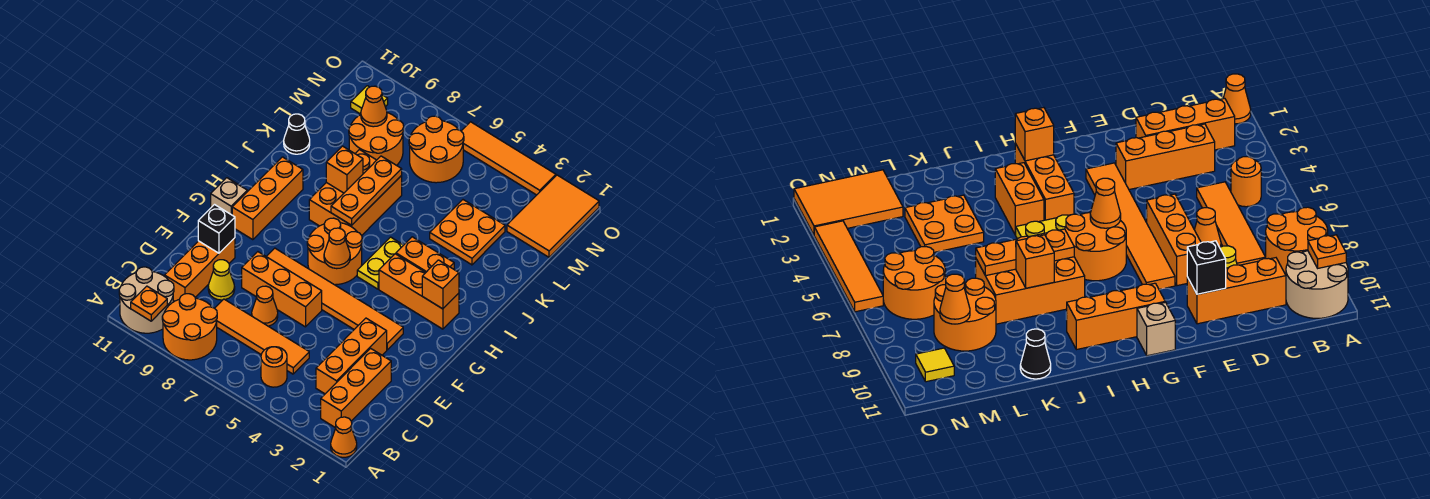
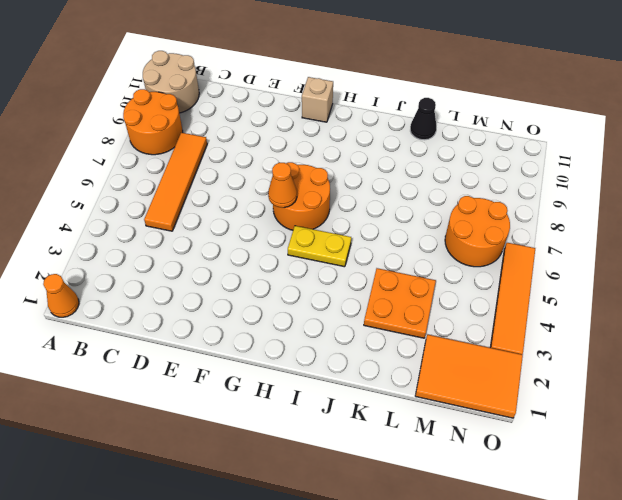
none -> orange brick B2:D2 level 1
none -> orange round brick B5 level 1
none -> orange brick C3:E3 level 1
none -> orange brick C10:E10 level 1

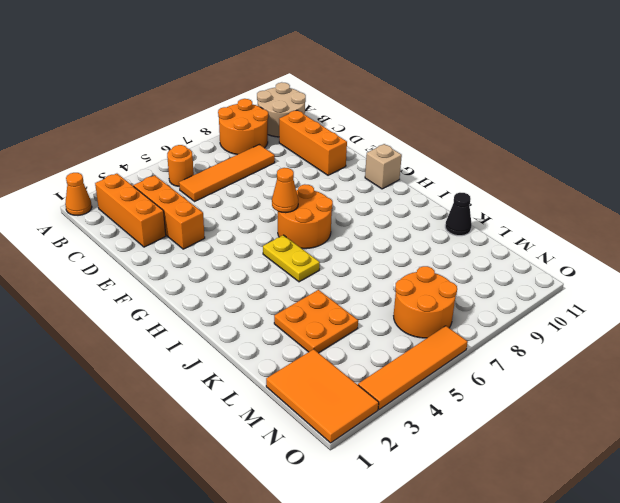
none -> orange cone D7 level 1
none -> yellow cone D9 level 1
none -> orange brick E6:E8 level 1
none -> orange tile F3:F8 level 1

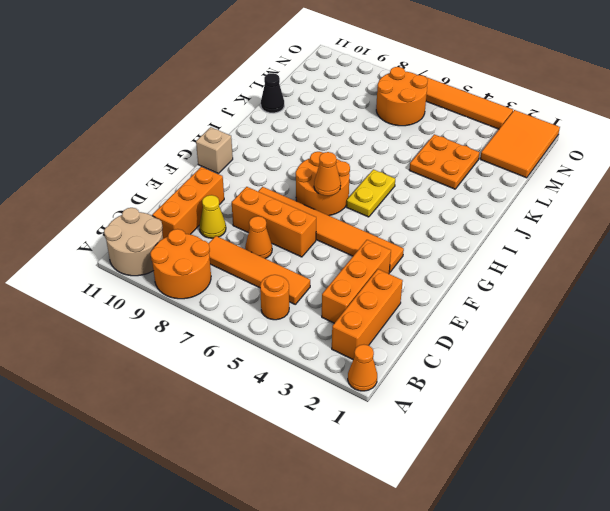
none -> orange brick G10:I10 level 1
none -> orange brick H2:H4 level 1
none -> orange brick I3:I4 level 1
none -> orange brick I7:K8 level 1

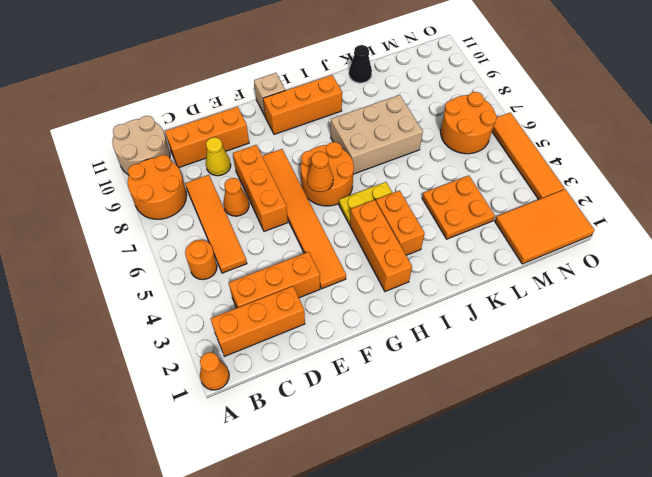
tan brick I7:K8 level 1 -> orange brick I7:K8 level 1
none -> orange round brick L8:M9 level 1
none -> yellow tile N10 level 1
none -> orange plate A10 level 2
none -> black brick E10 level 2

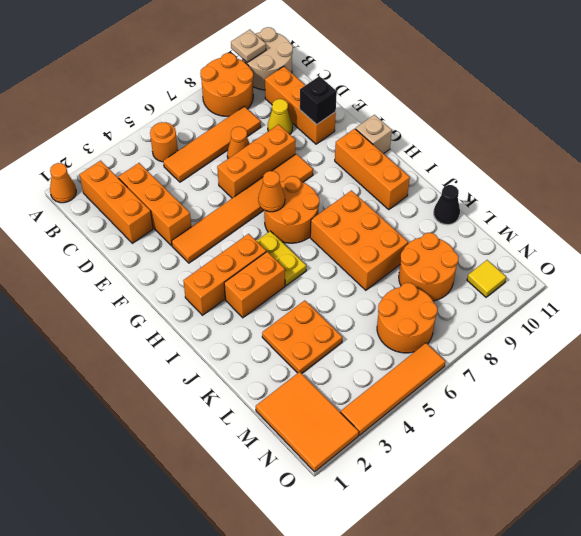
tan plate A10 level 2 -> orange plate A10 level 2
none -> orange brick H2 level 2
none -> orange plate I7:K7 level 2
none -> orange brick J8 level 2
none -> orange cone M9 level 2

